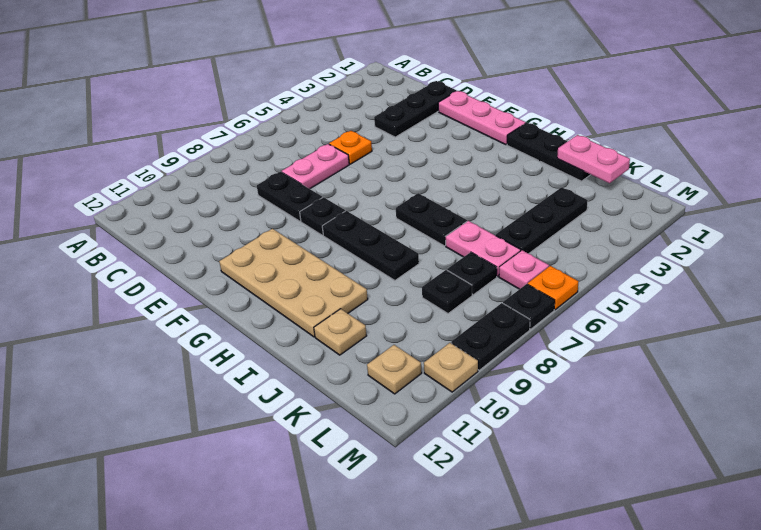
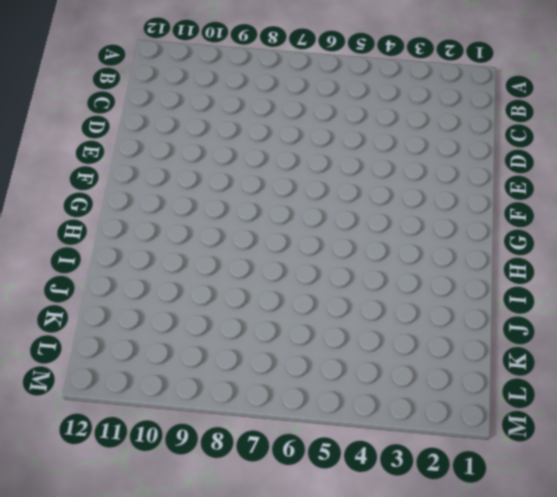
none -> black plate D1:D3 level 1
none -> orange plate D5 level 1
none -> pink plate D6:D7 level 1

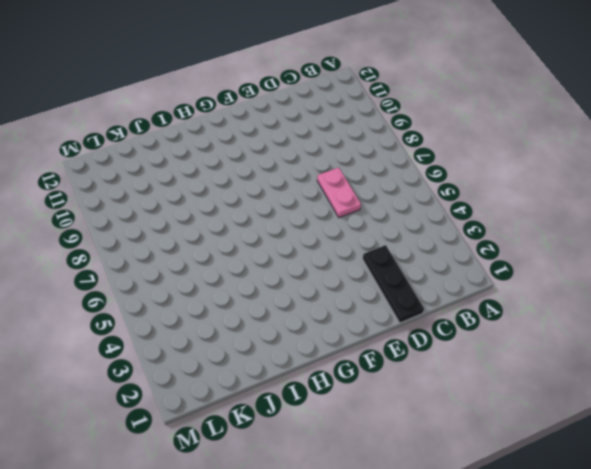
none -> orange plate D5 level 1
none -> black plate D8:E8 level 1
none -> pink plate E1:G1 level 1

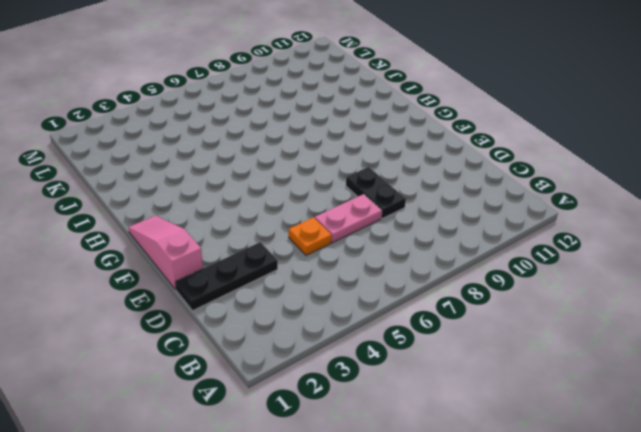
pink slope E1:G1 level 1 top E -> pink plate E1:G1 level 1
none -> black plate F8 level 1
none -> tan plate F10:I11 level 1
none -> black plate G8:I8 level 1

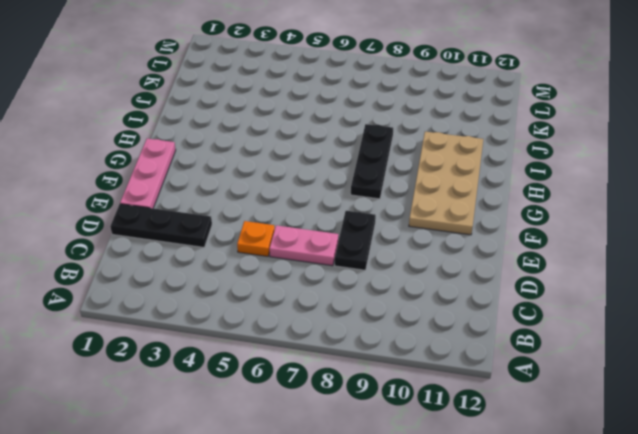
none -> black plate F8 level 1
none -> black plate H1:J1 level 1
none -> black plate H6:I6 level 1

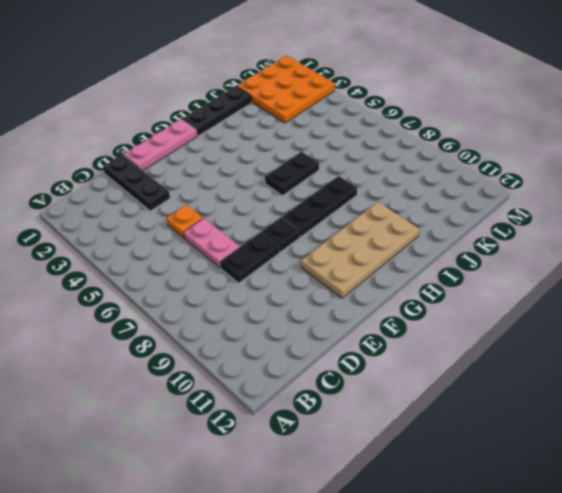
orange plate K1:M3 level 1 -> black plate K3:K5 level 1
none -> pink plate J6:K6 level 1
none -> tan plate J11 level 1
none -> black plate K7 level 1

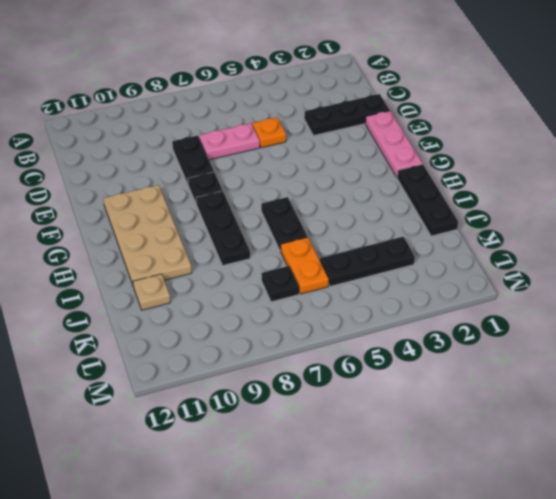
orange plate J6:K6 level 1 -> pink plate J6:K6 level 1
none -> black plate K8 level 1
none -> pink plate L6 level 1
none -> tan plate L11 level 1

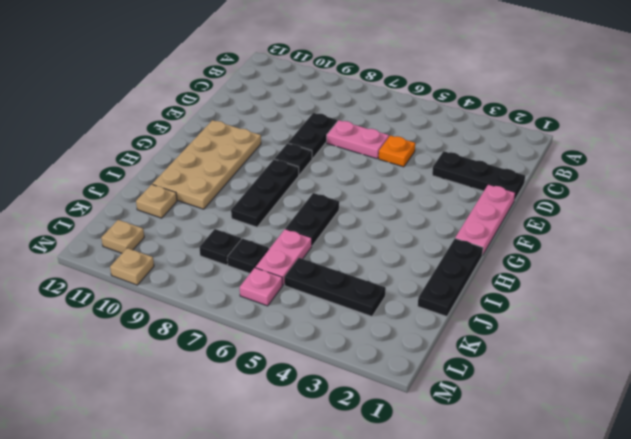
none -> orange plate M6 level 1
none -> black plate M7 level 1
none -> black plate M8:M9 level 1

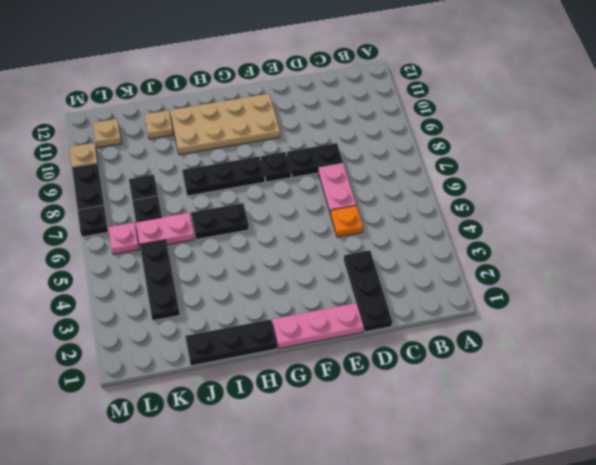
none -> orange plate M6 level 1
none -> pink plate J1:K1 level 2

